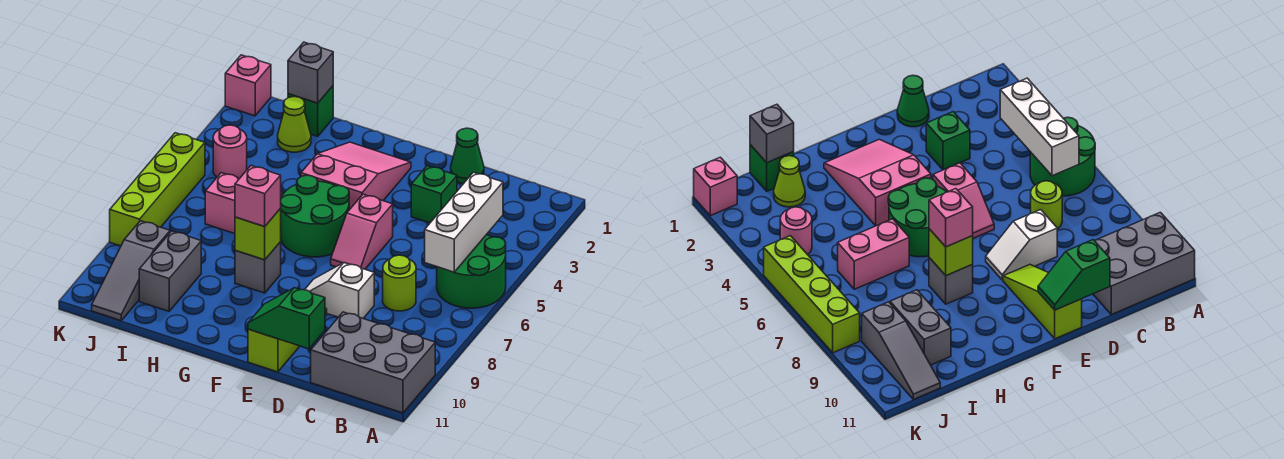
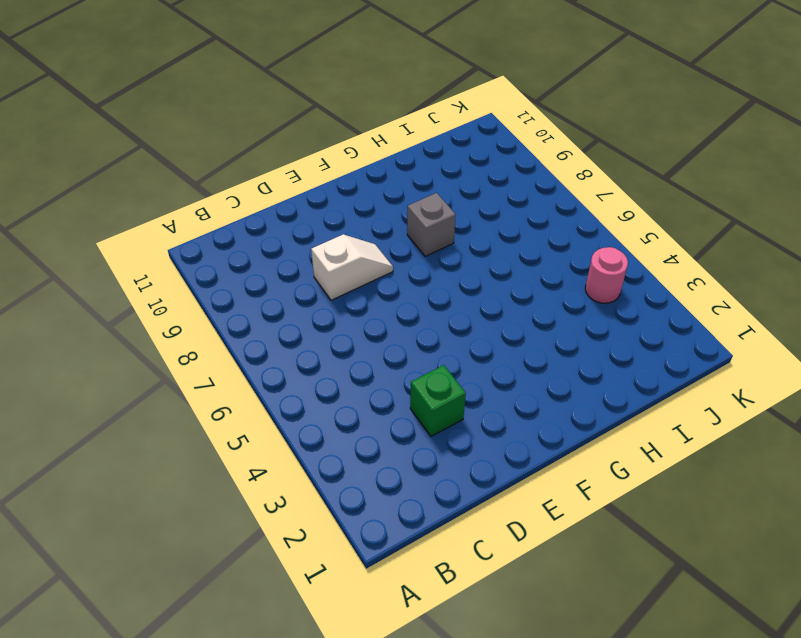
none -> green round brick A5:B6 level 1
none -> grey brick A10:C11 level 1
none -> lime round brick C7 level 1

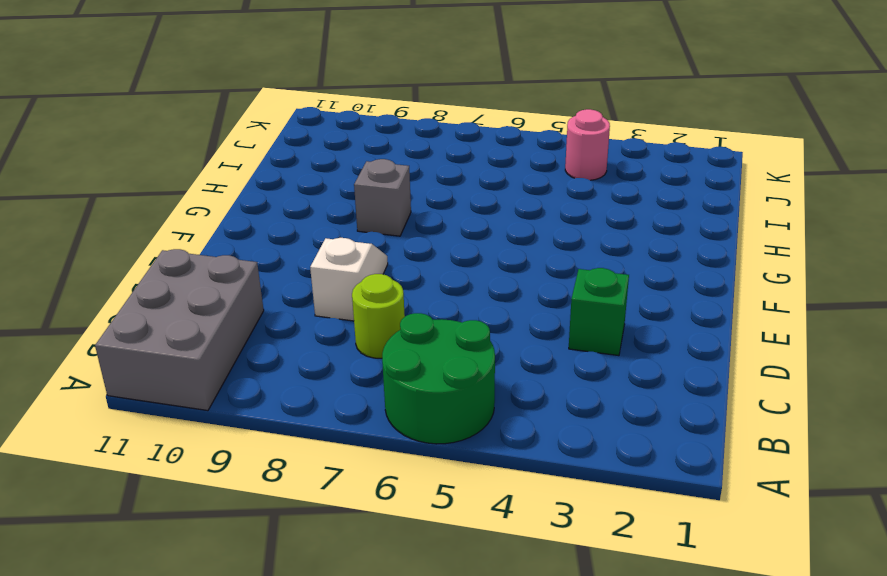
none -> green cone D1 level 1
none -> pink slope E5:E6 level 1 top 5
none -> lime slope E9:E11 level 1 top 11

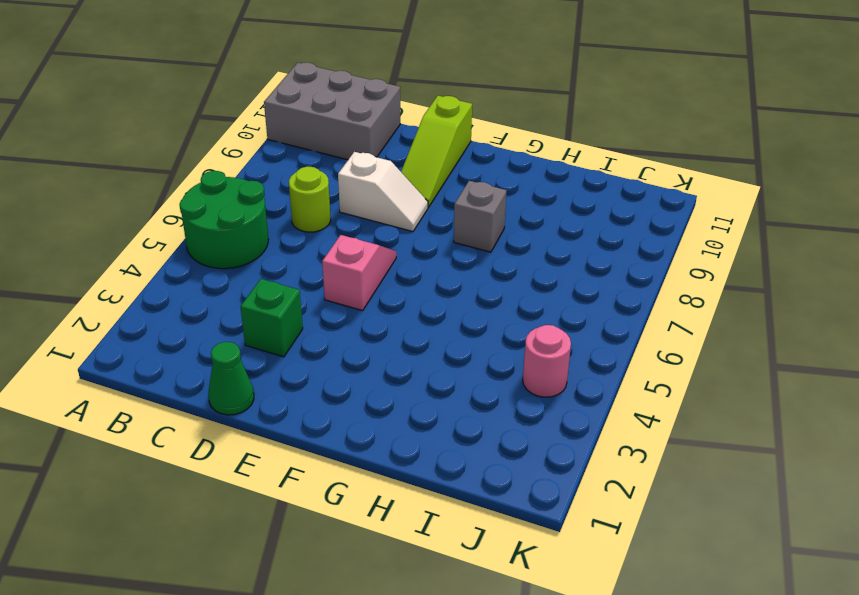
none -> pink slope F2:G4 level 1 top 4
none -> green round brick F5:G6 level 1
none -> pink brick H6:I6 level 1

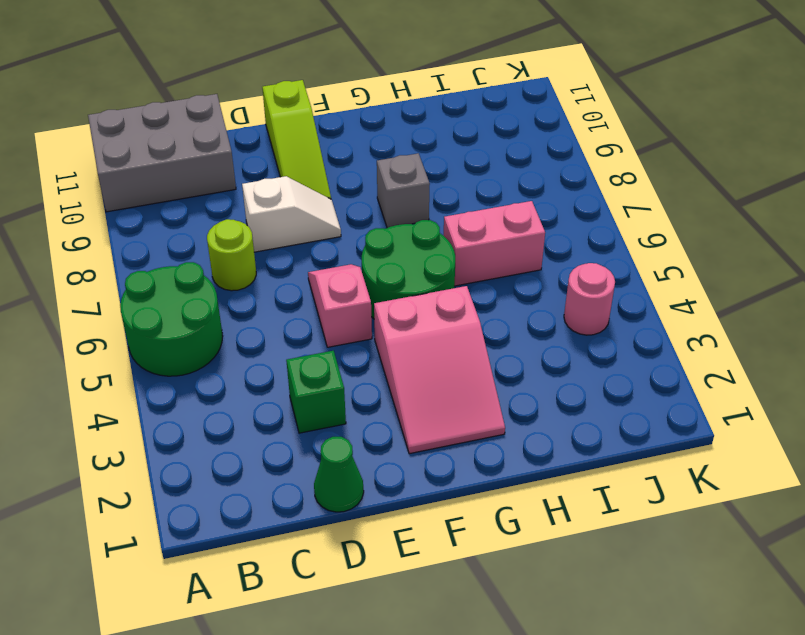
none -> green brick I1 level 1
none -> lime cone I2 level 1
none -> grey brick I9:I10 level 1

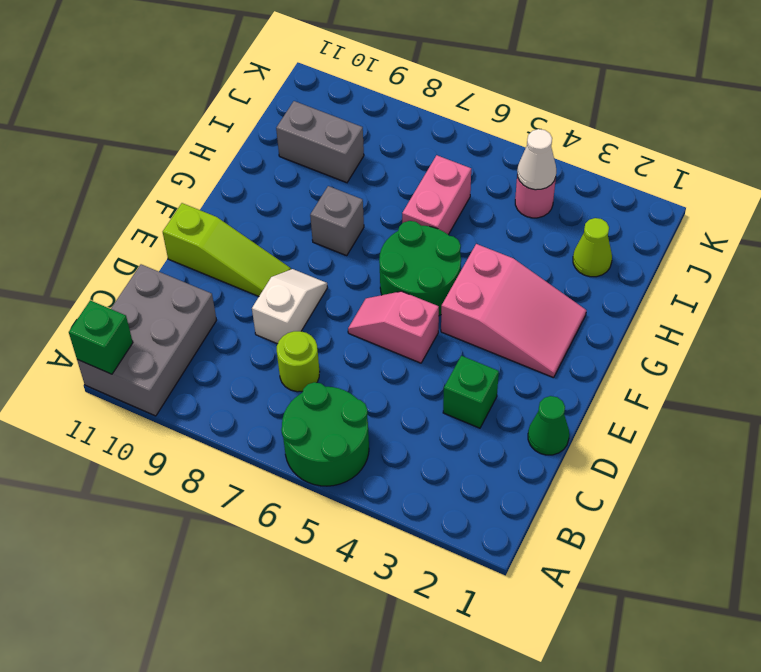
green brick A11 level 2 -> green brick I1 level 1
white cone J4 level 2 -> none
none -> grey slope J9:J11 level 1 top 9
none -> pink brick K1 level 1
none -> lime brick K5:K8 level 1

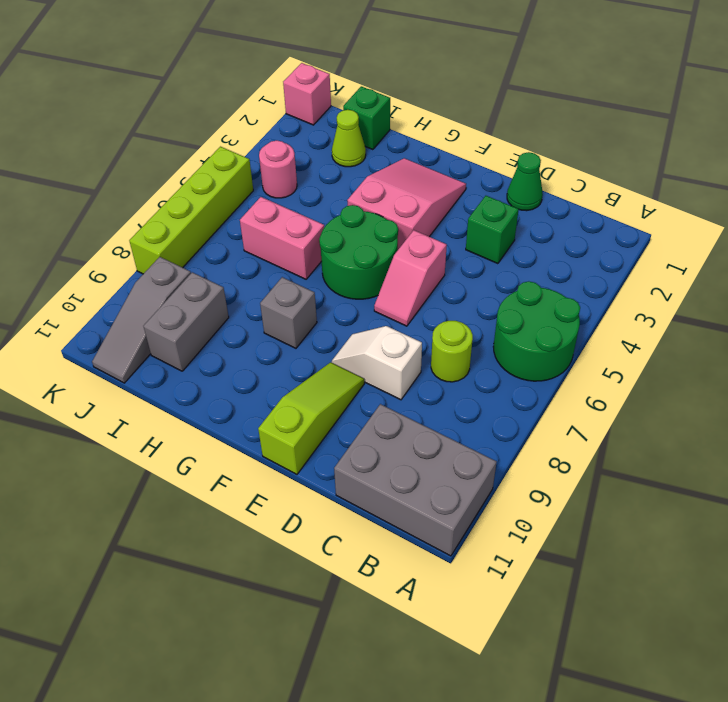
none -> white brick B4:B6 level 2
none -> green slope D11:E11 level 2 top D
none -> lime brick G8 level 2

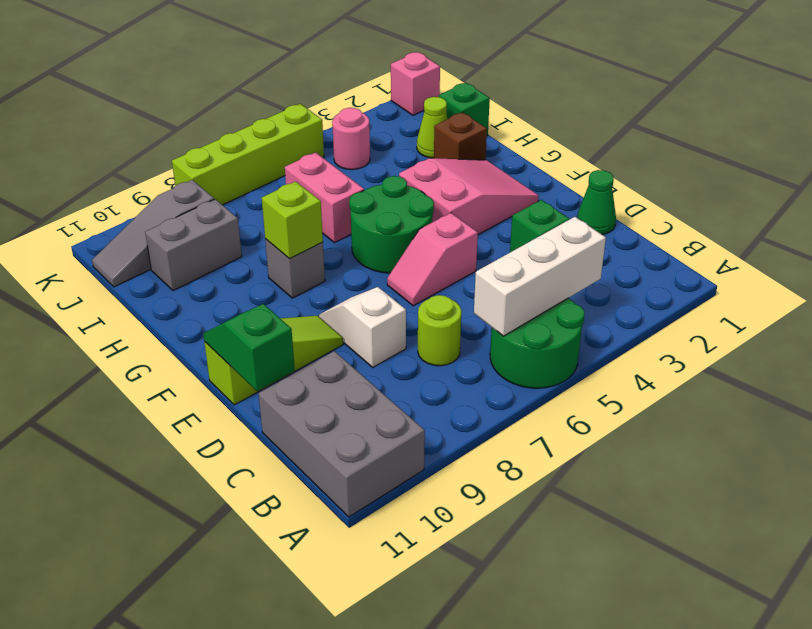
brown brick H2 level 1 -> none
none -> grey brick I1 level 2
none -> pink brick G8 level 3

